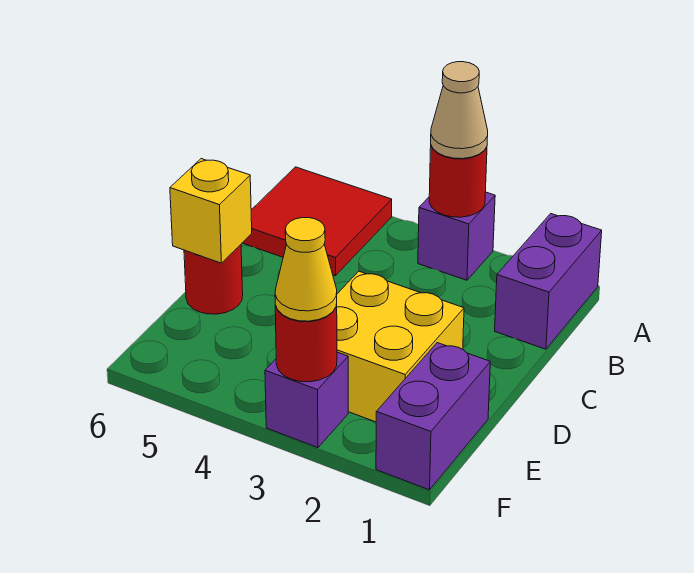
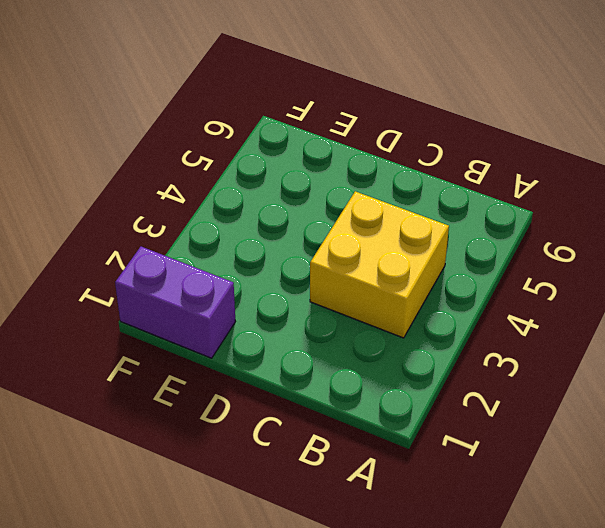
yellow brick B3:C4 level 1 -> yellow brick D2:E3 level 1
none -> purple brick A1:B1 level 1
none -> purple brick A3 level 1
none -> red tile A5:B6 level 1

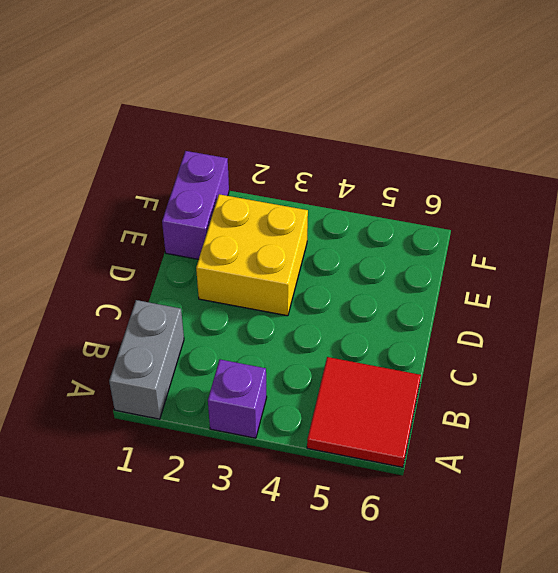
grey brick A1:B1 level 1 -> purple brick A1:B1 level 1
none -> red round brick D6 level 1
none -> purple brick F3 level 1
none -> red round brick A3 level 2

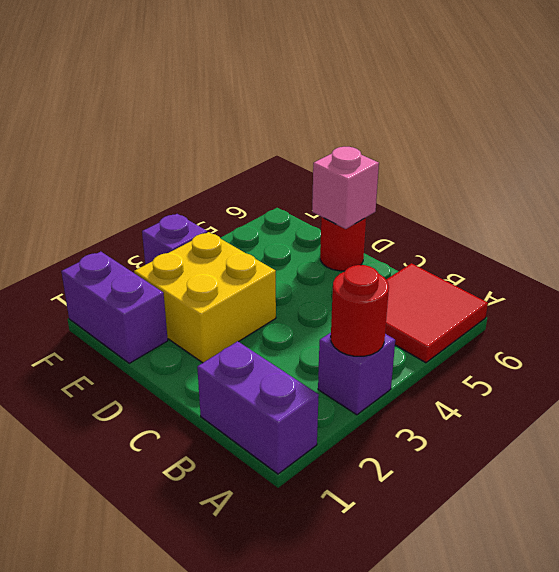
pink brick D6 level 2 -> yellow brick D6 level 2
none -> red round brick F3 level 2
none -> tan cone A3 level 3
none -> yellow cone F3 level 3

